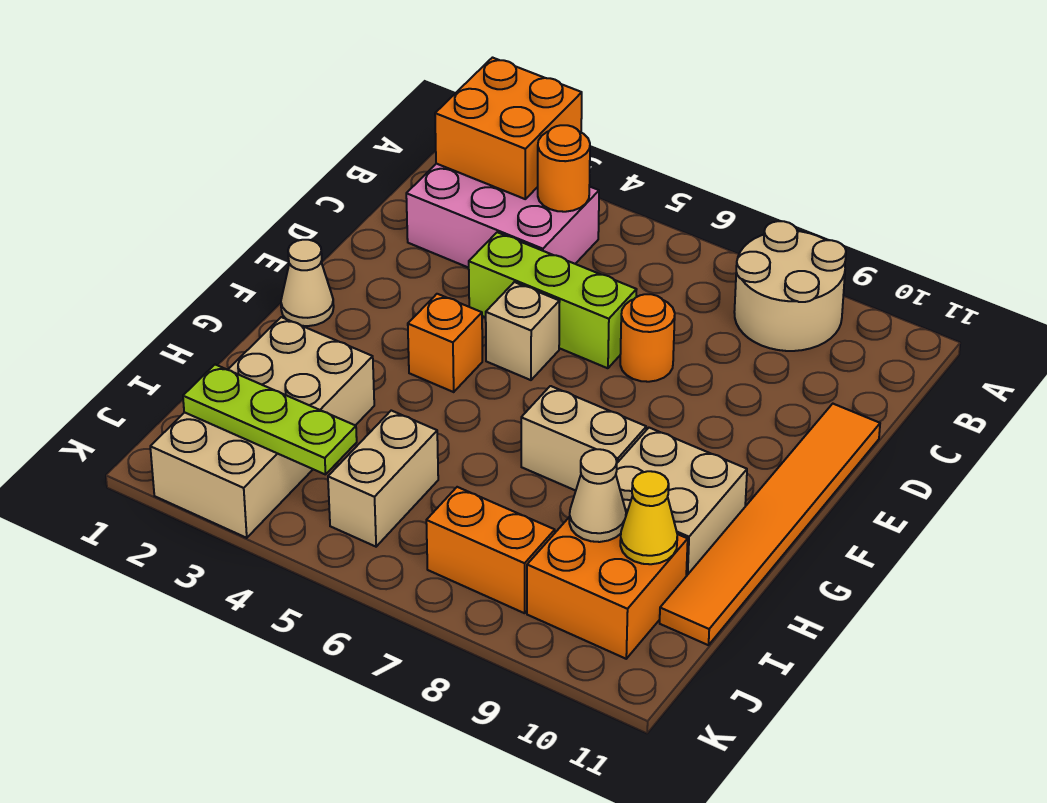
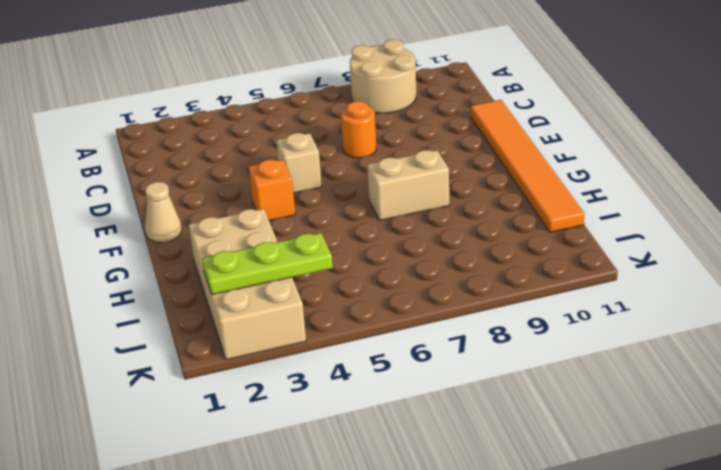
none -> pink brick B2:C4 level 1
none -> lime brick D4:D6 level 1
none -> tan brick G9:H10 level 1

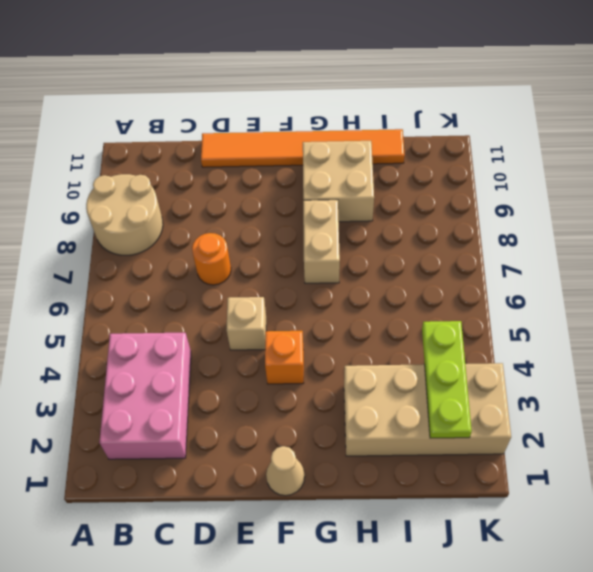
none -> lime brick D4:D6 level 1
none -> tan brick I5:J5 level 1
none -> orange brick I9:J10 level 1

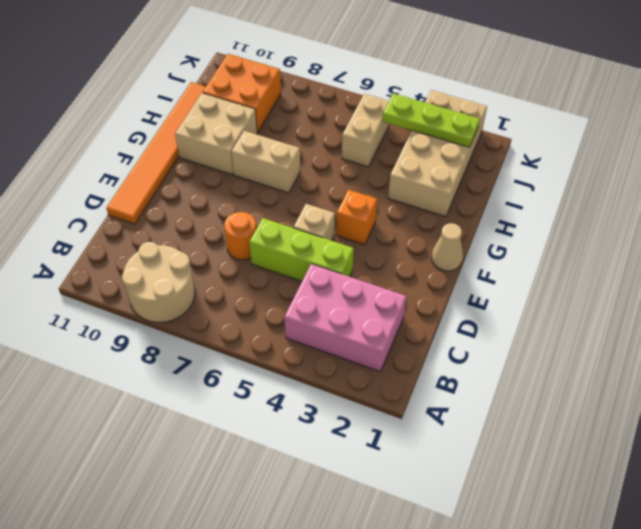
none -> orange brick J7:J8 level 1
none -> orange brick A2:B3 level 2
none -> orange round brick B4 level 2

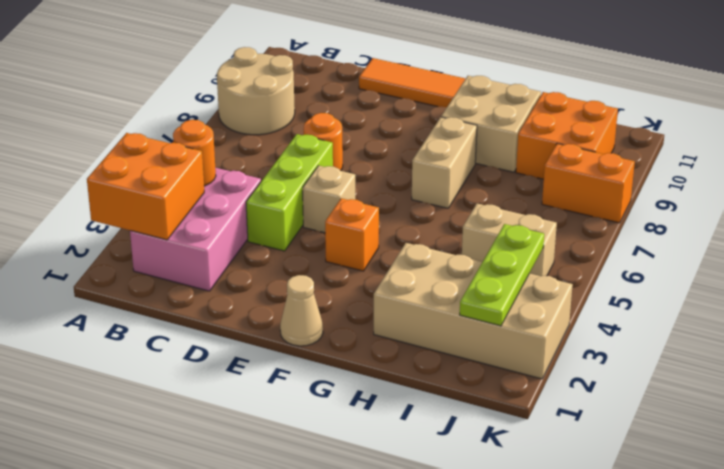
orange brick J8:K8 level 1 -> orange brick J7:J8 level 1
none -> tan cone I9 level 2
none -> yellow cone I10 level 2

